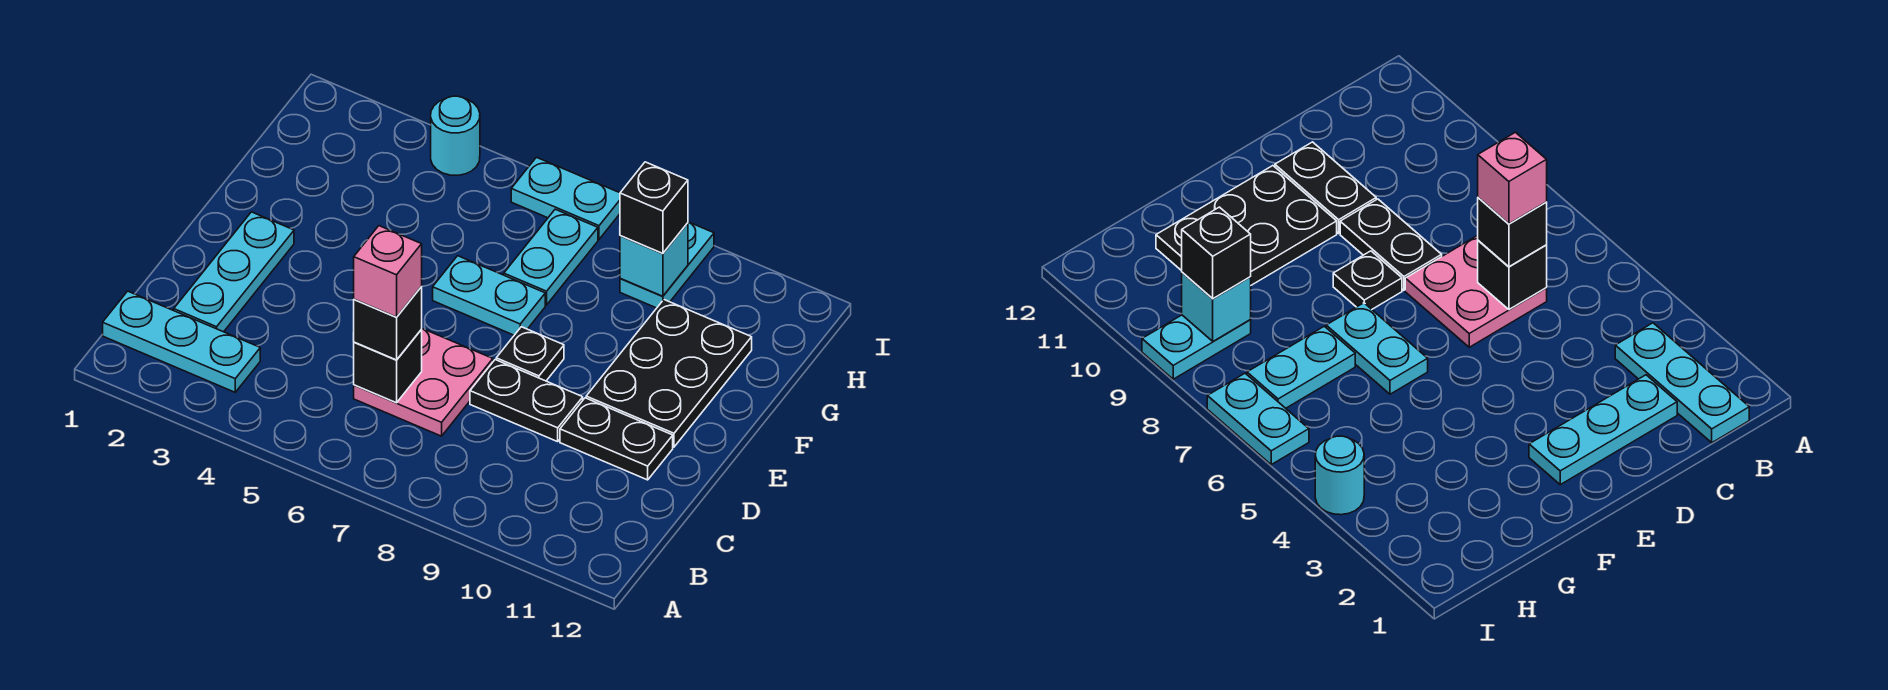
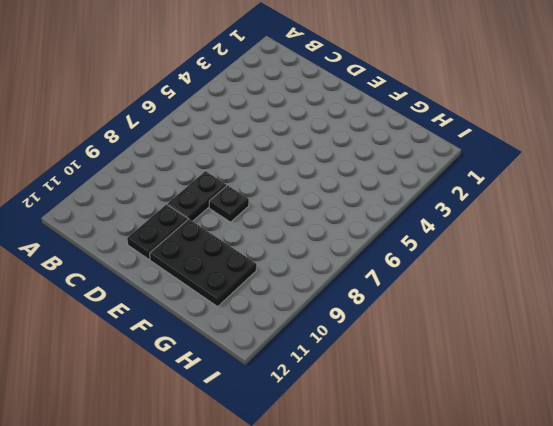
none -> cyan plate B1:B3 level 1
none -> cyan plate C2:E2 level 1
none -> pink plate C6:D7 level 1

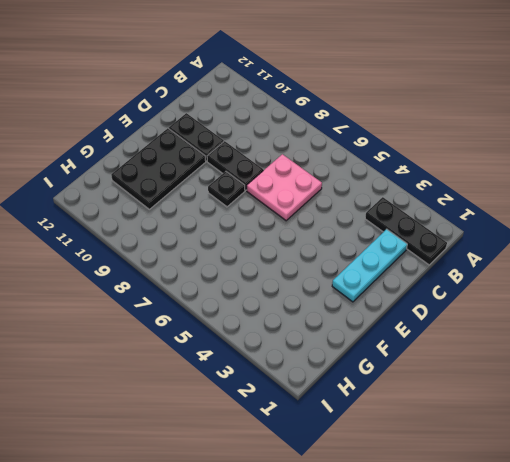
black plate B1:B3 level 1 -> cyan plate B1:B3 level 1
none -> cyan plate F6:F7 level 1
none -> cyan plate G7:H7 level 1
none -> cyan plate H9:I9 level 1

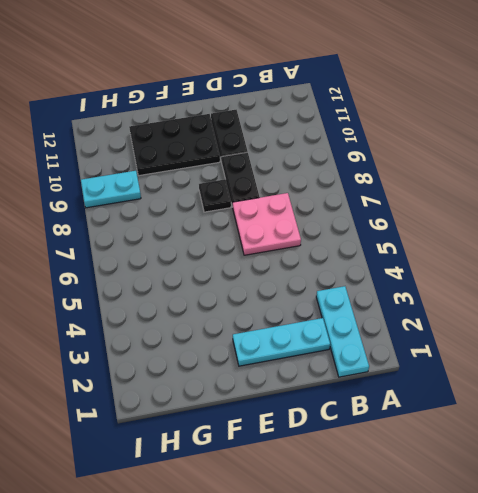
none -> cyan plate F6:F7 level 1
none -> cyan plate G7:H7 level 1
none -> cyan round brick I4 level 1

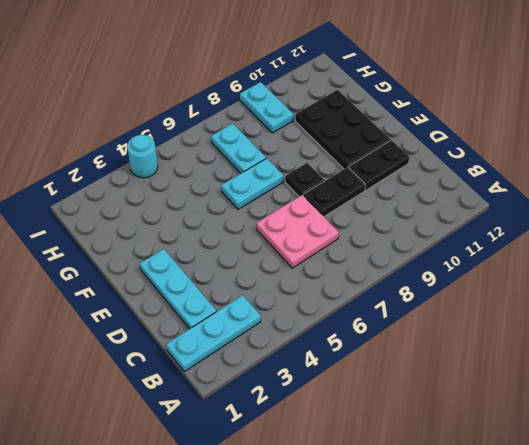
none -> cyan plate I6:I7 level 1
none -> black brick C6 level 2
none -> cyan brick H9 level 2

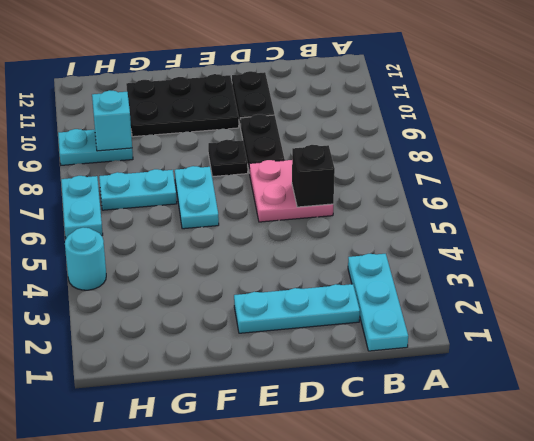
none -> black brick C6 level 3
none -> black brick H9 level 3
none -> pink brick C6 level 4

